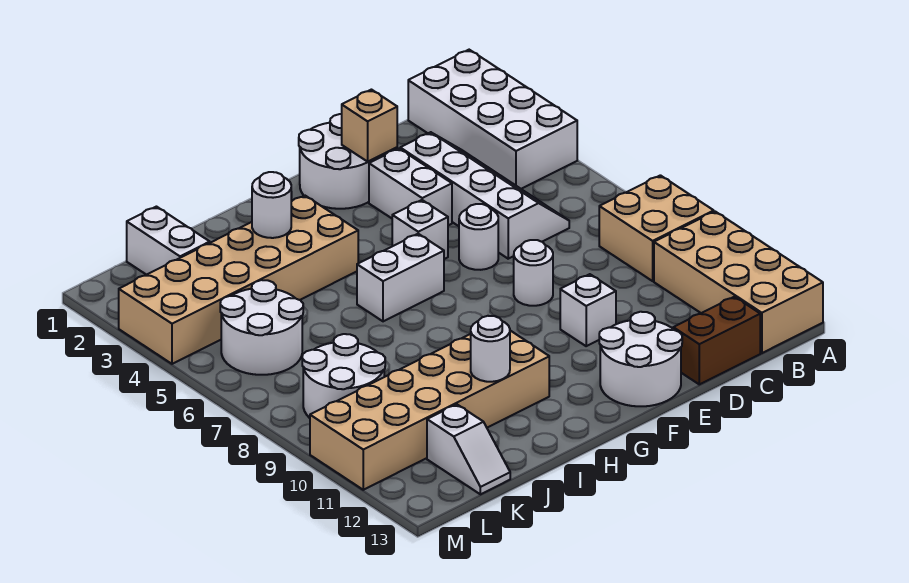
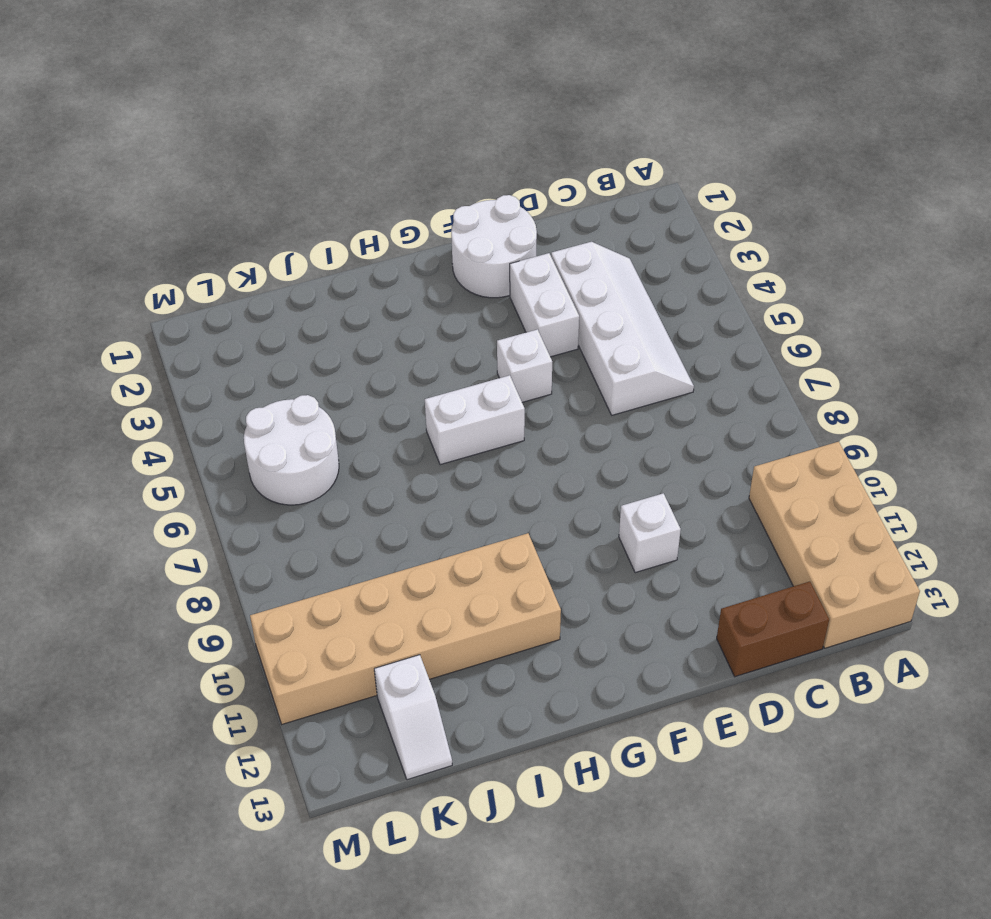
none -> white brick A1:B4 level 1
none -> tan brick A8:B9 level 1
none -> white round brick E6 level 1

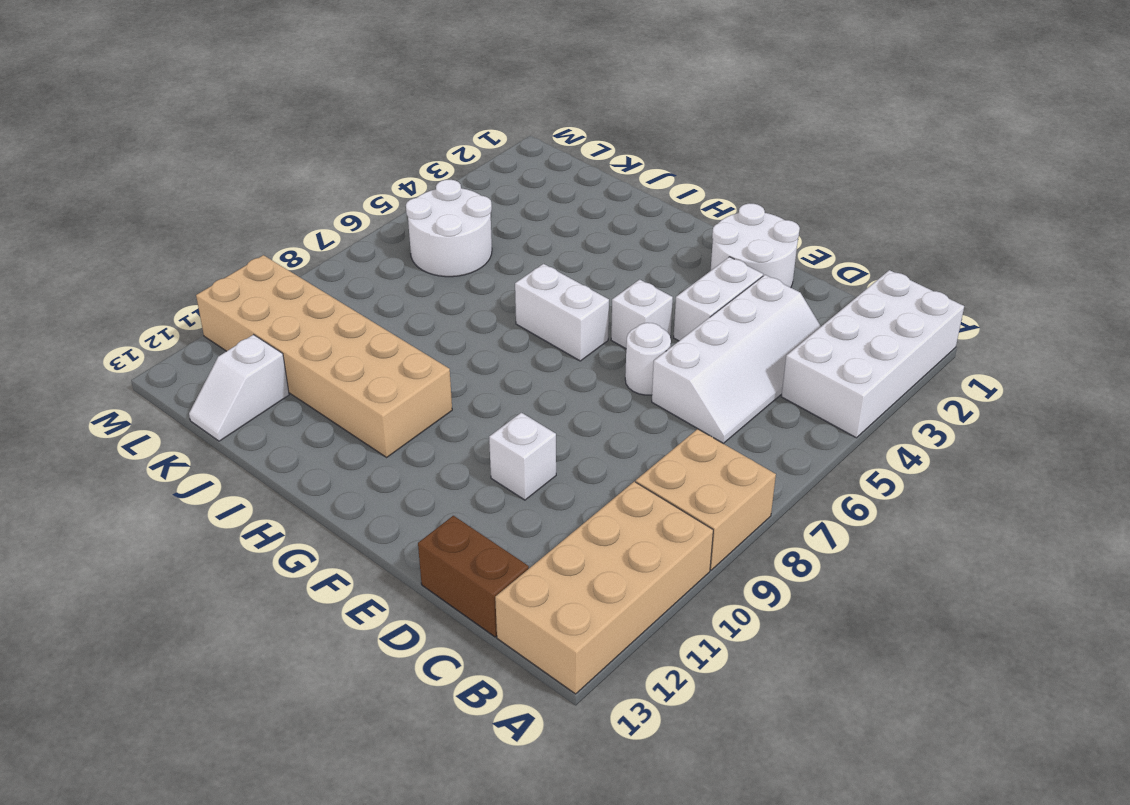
none -> white round brick E8 level 1
none -> white round brick E12:F13 level 1
none -> tan brick H3:M4 level 1

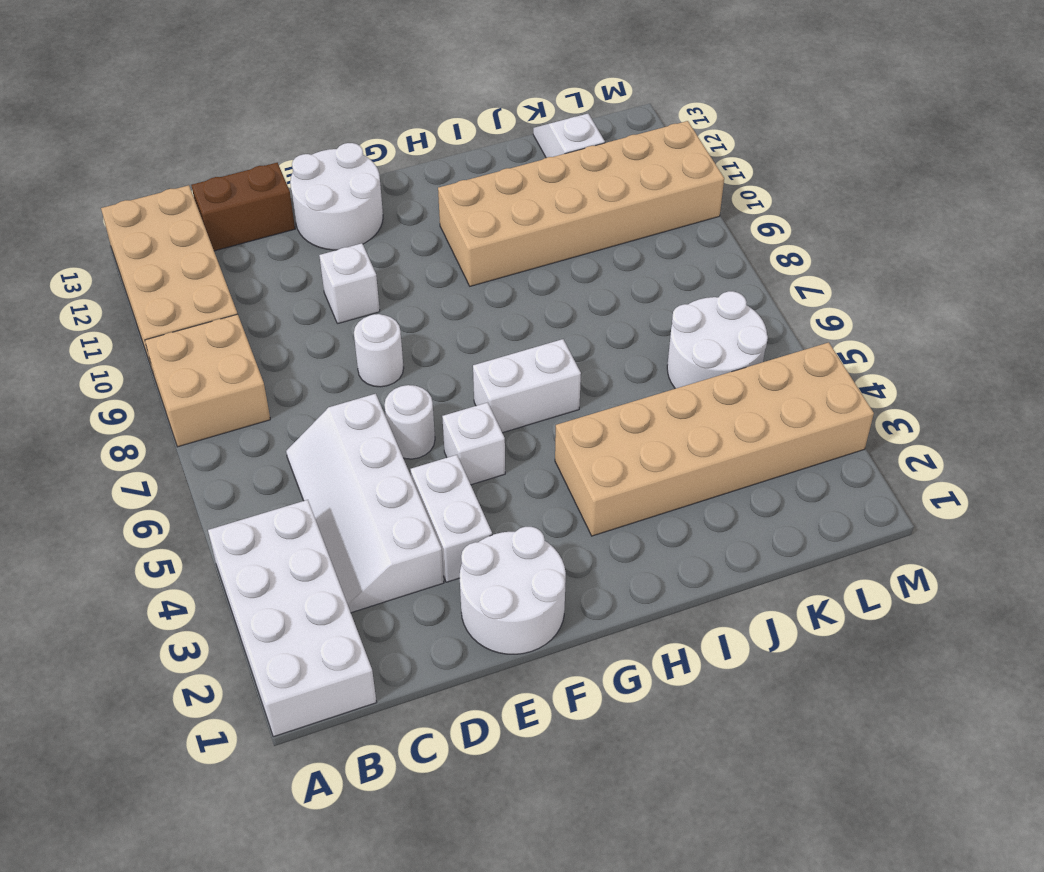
none -> white brick K1:K2 level 1
none -> white round brick K8:L9 level 1
none -> tan brick E2 level 2

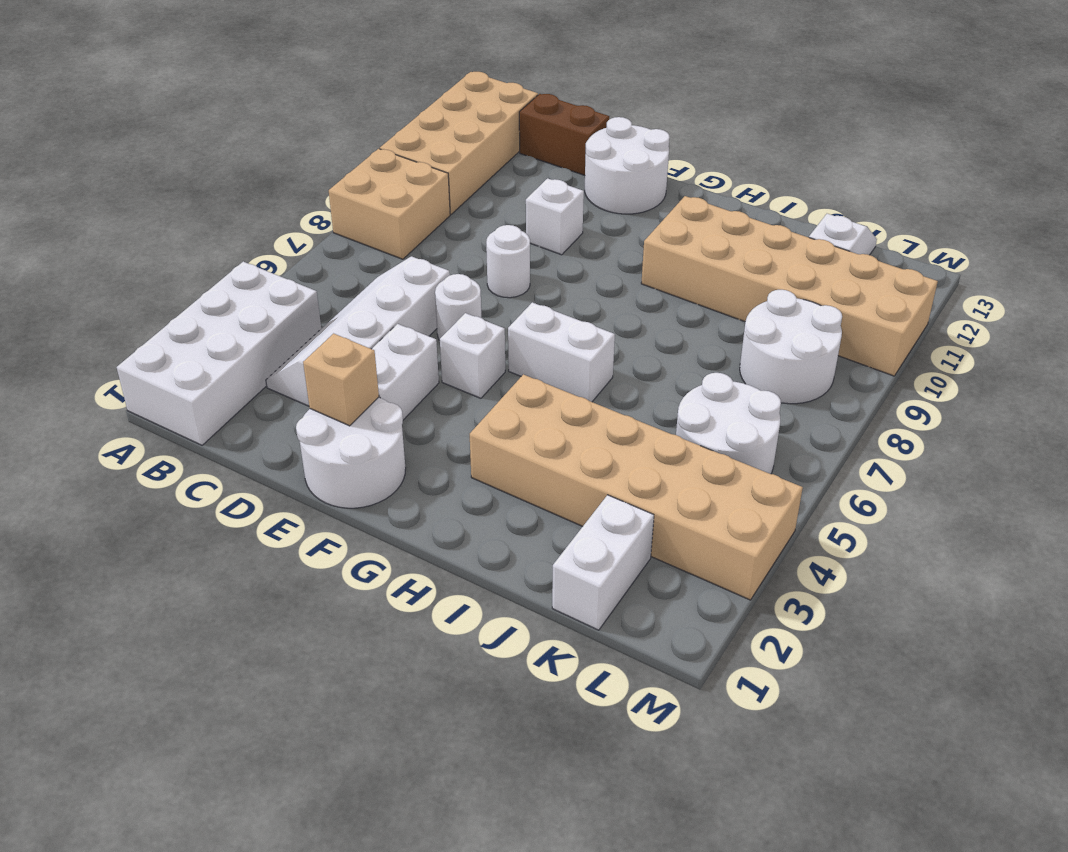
none -> white round brick I3 level 2
none -> white round brick I11 level 2

